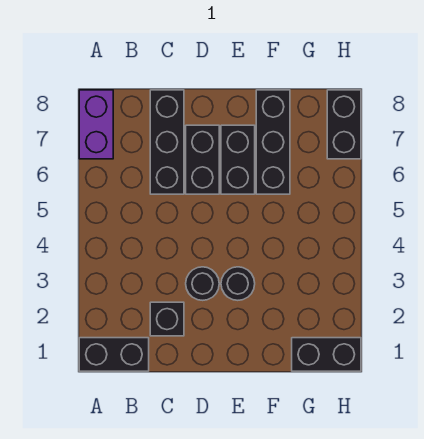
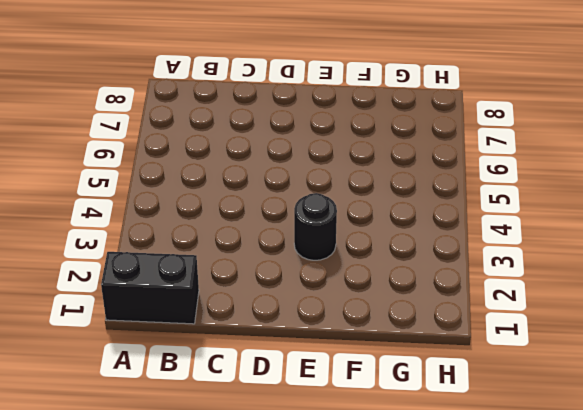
none -> purple brick A7:A8 level 1
none -> black brick C2 level 1

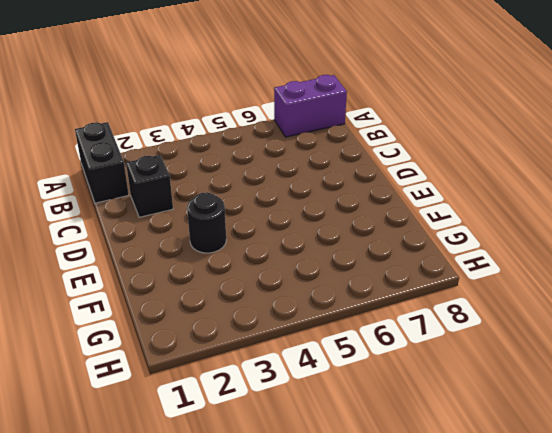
none -> black brick C6:C8 level 1
none -> black round brick D3 level 1

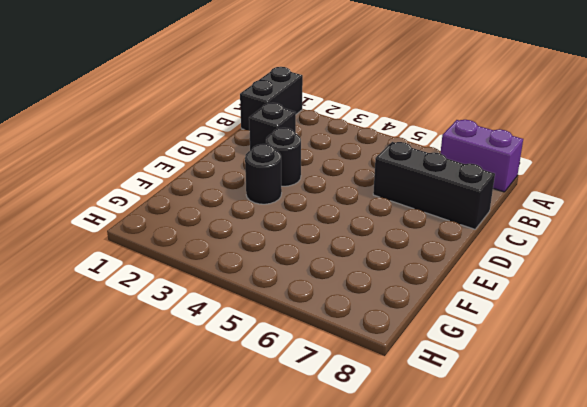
none -> black brick D6:D7 level 1
none -> black brick E6:E7 level 1

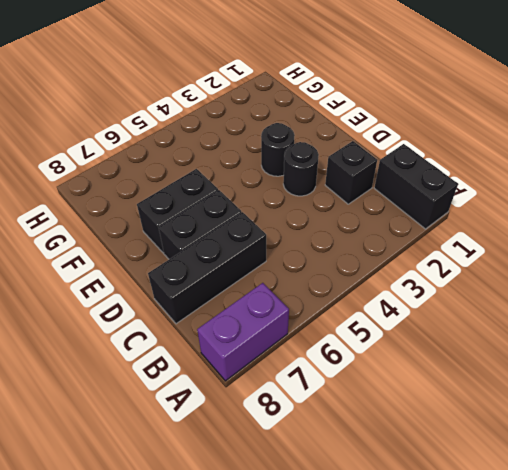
none -> black brick F6:F8 level 1
none -> black brick G1:H1 level 1

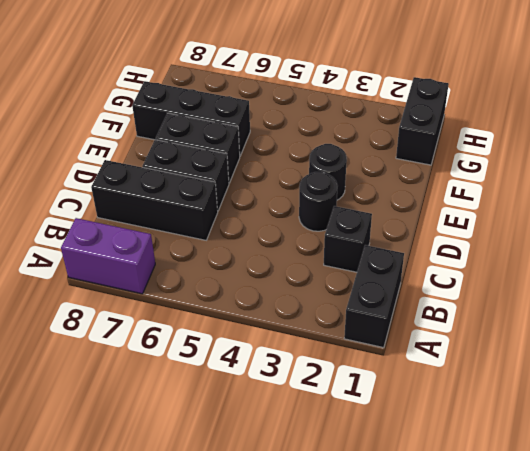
none -> black brick H7:H8 level 1

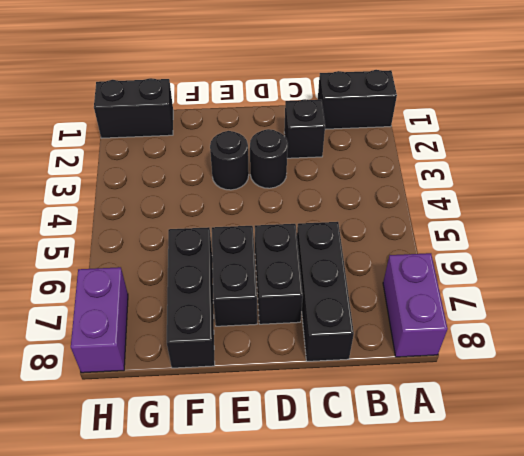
purple brick H7:H8 level 1 -> black brick H7:H8 level 1

